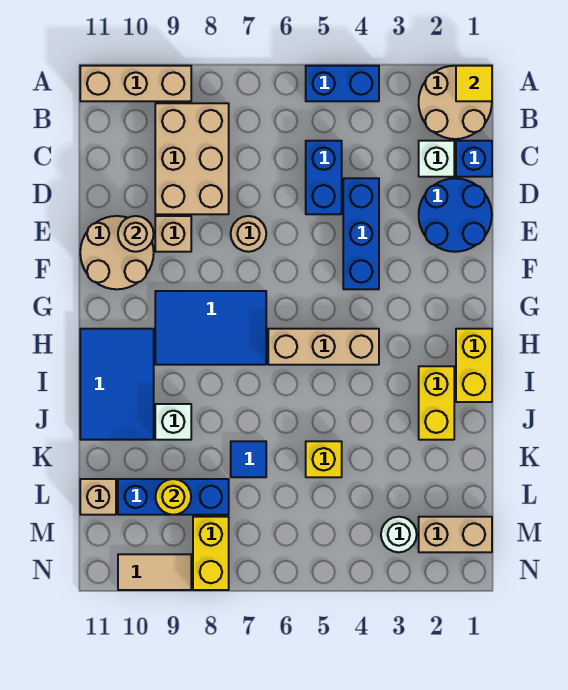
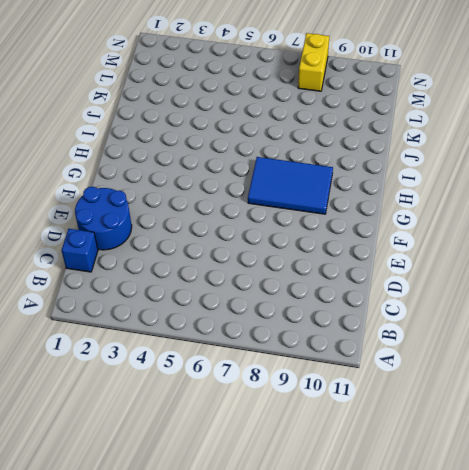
none -> tan round brick A1:B2 level 1
none -> blue brick A4:A5 level 1
none -> tan brick A9:A11 level 1

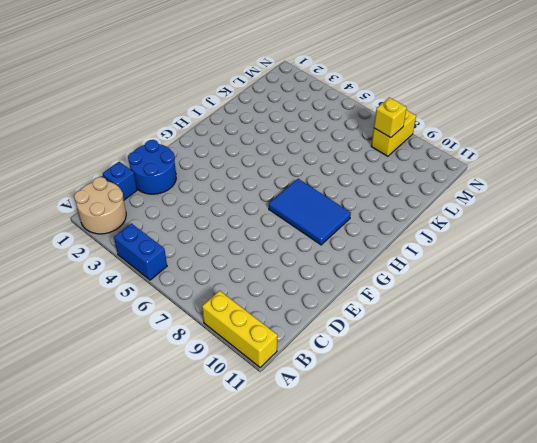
yellow brick A9:A11 level 1 -> tan brick A9:A11 level 1
yellow brick M8 level 2 -> yellow brick K5 level 1
none -> tan brick B8:D9 level 1
none -> white brick C2 level 1
none -> blue brick C5:D5 level 1

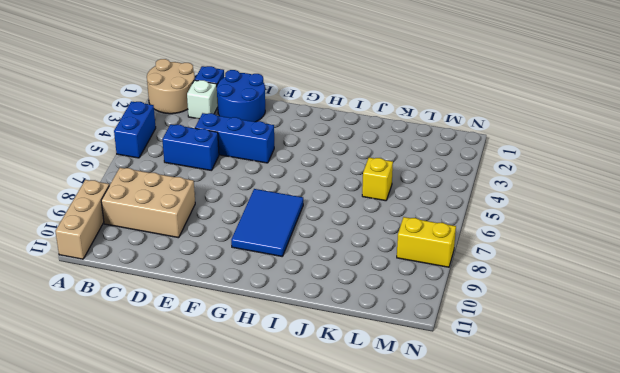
none -> tan round brick E7 level 1
none -> tan brick E9 level 1
none -> tan round brick E10:F11 level 1

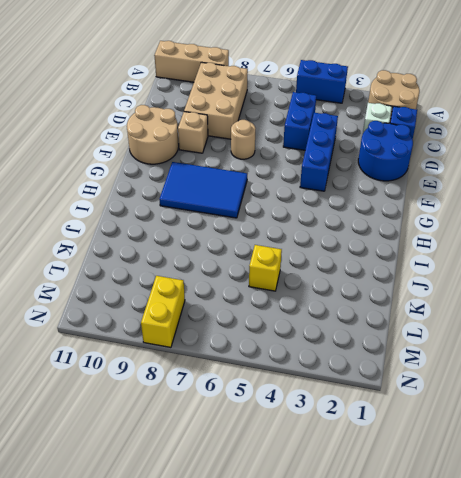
none -> yellow brick H1:I1 level 1
none -> tan brick H4:H6 level 1
none -> blue tile H10:J11 level 1

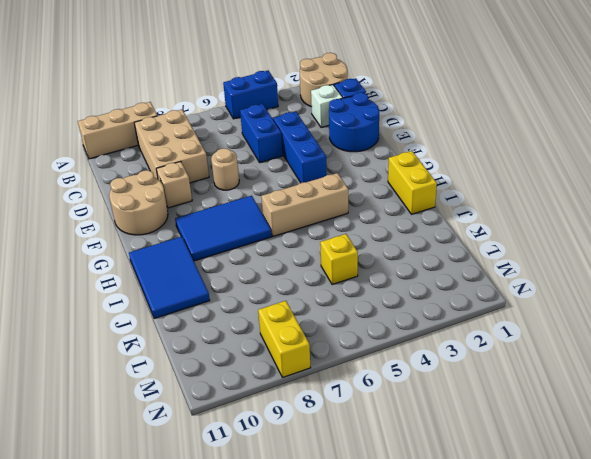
none -> yellow brick I2:J2 level 1
none -> white brick J9 level 1
none -> blue tile K7 level 1

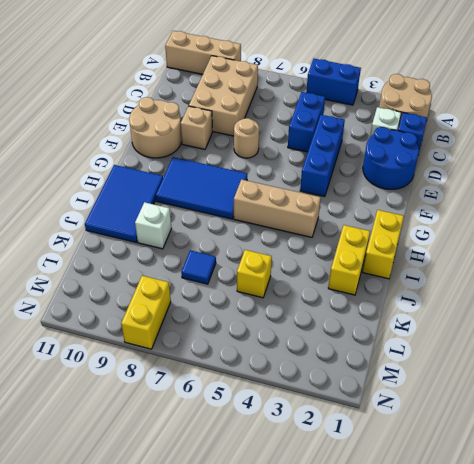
none -> blue brick L8:L10 level 1
none -> tan brick L11 level 1
none -> tan brick M1:M2 level 1

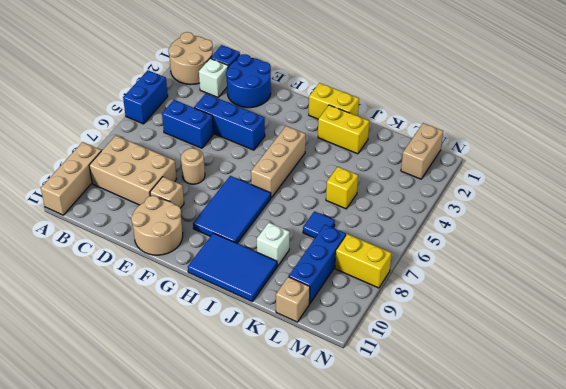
none -> white round brick M3 level 1
none -> tan tile N9:N10 level 1
none -> yellow tile A1 level 2

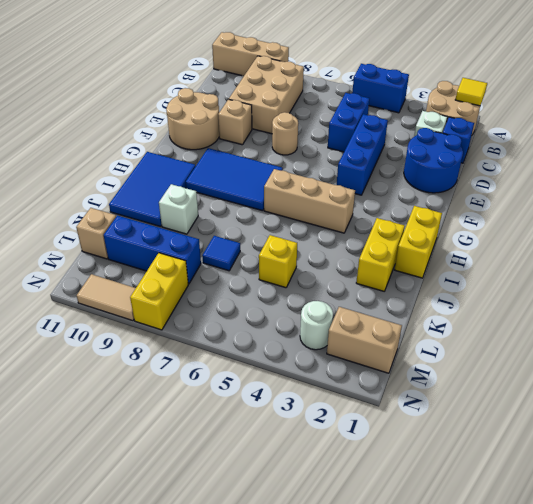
none -> tan round brick E10 level 2
none -> yellow round brick L9 level 2

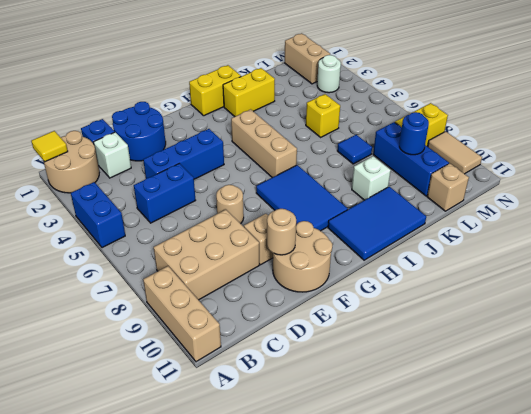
blue round brick L9 level 2 -> yellow round brick L9 level 2

